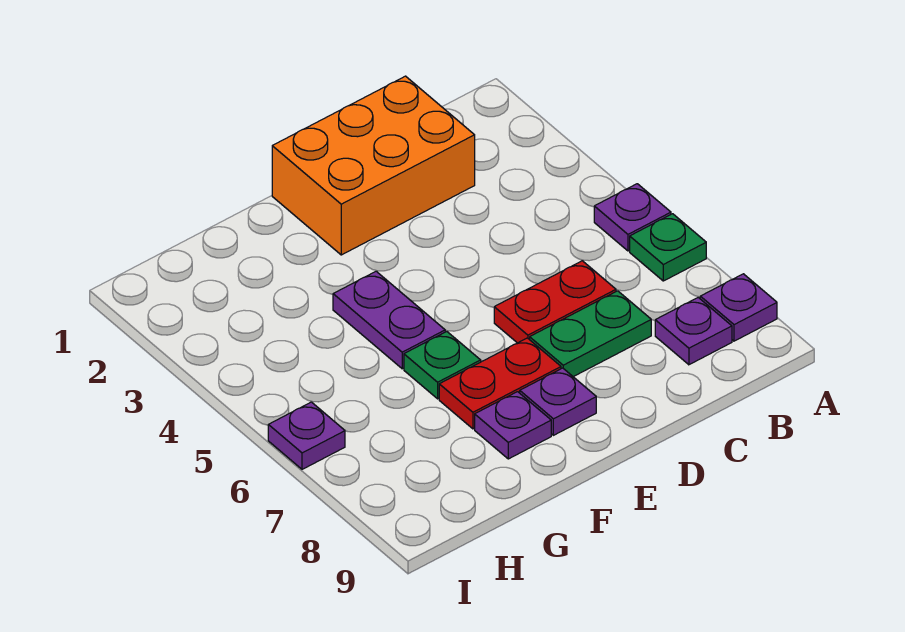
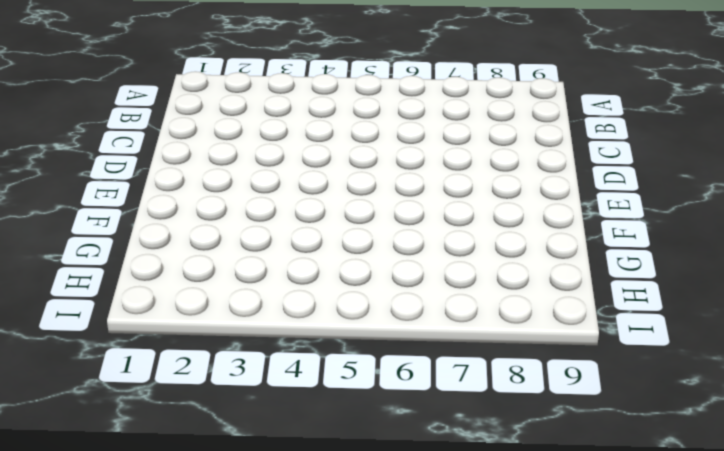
none -> purple plate A5 level 1
none -> green plate A6 level 1
none -> purple plate A8 level 1

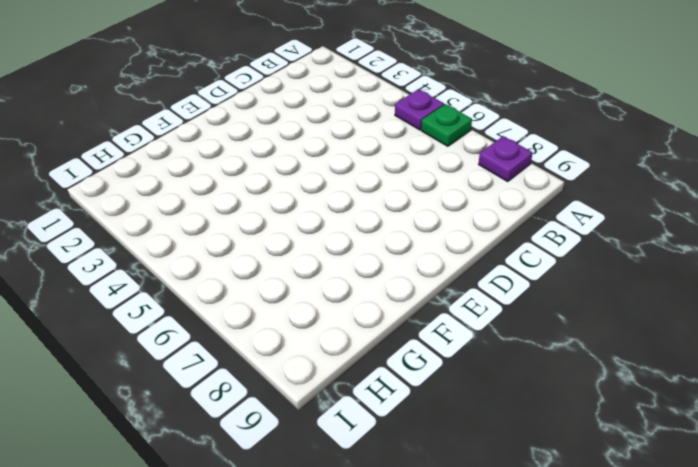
none -> purple plate B8 level 1
none -> orange brick C1:E2 level 1
none -> red plate C6:D6 level 1

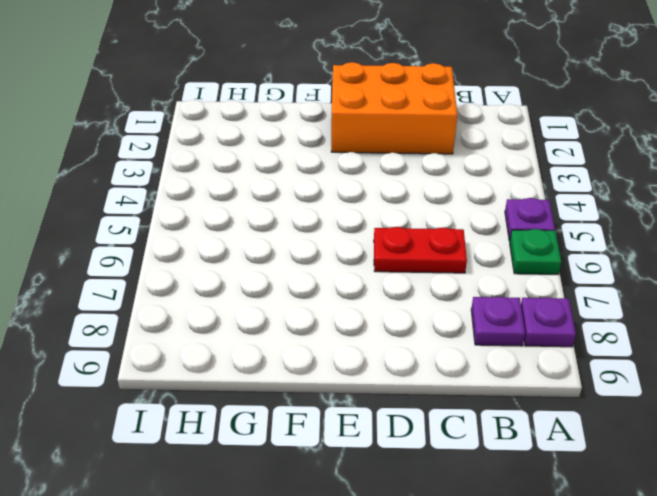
none -> green plate C7:D7 level 1
none -> red plate E7:F7 level 1
none -> purple plate E8 level 1

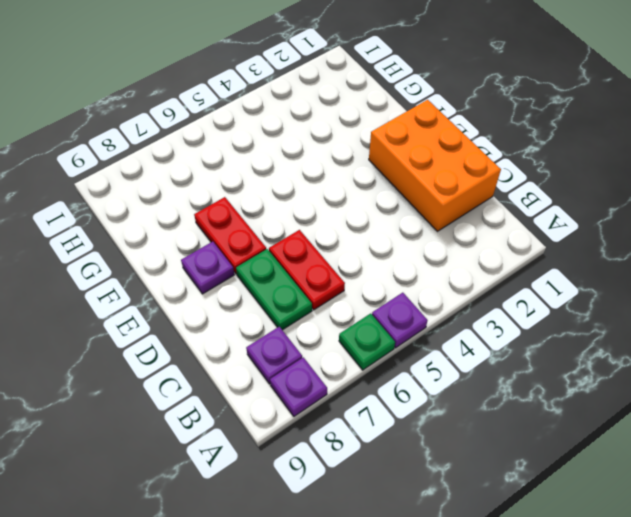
none -> purple plate F4:F5 level 1
none -> green plate F6 level 1
none -> purple plate F8 level 1

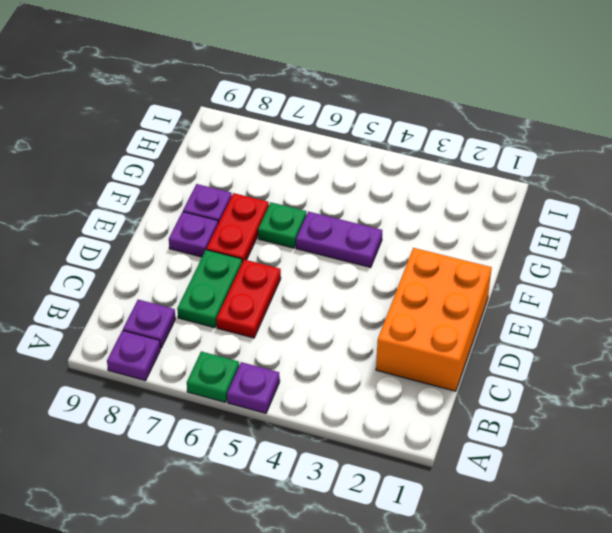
none -> purple plate I6 level 1

